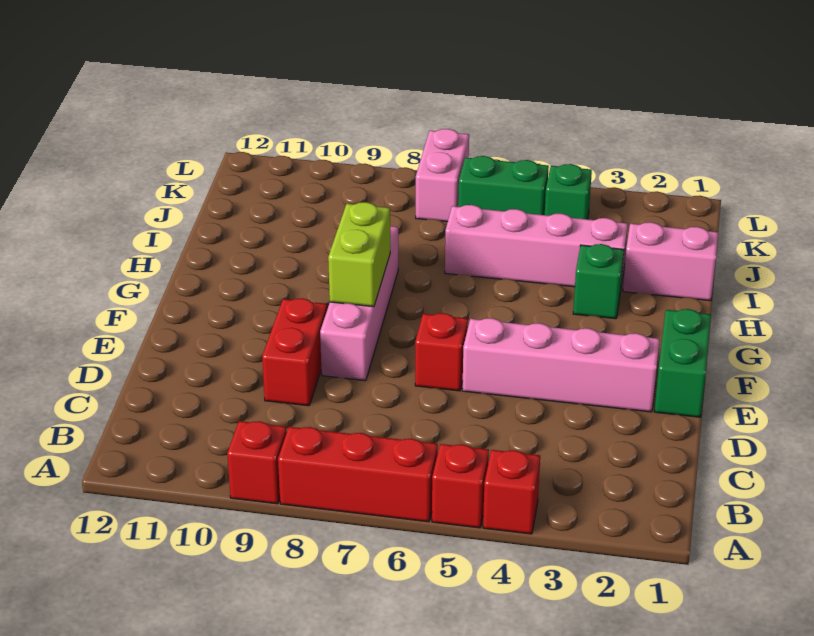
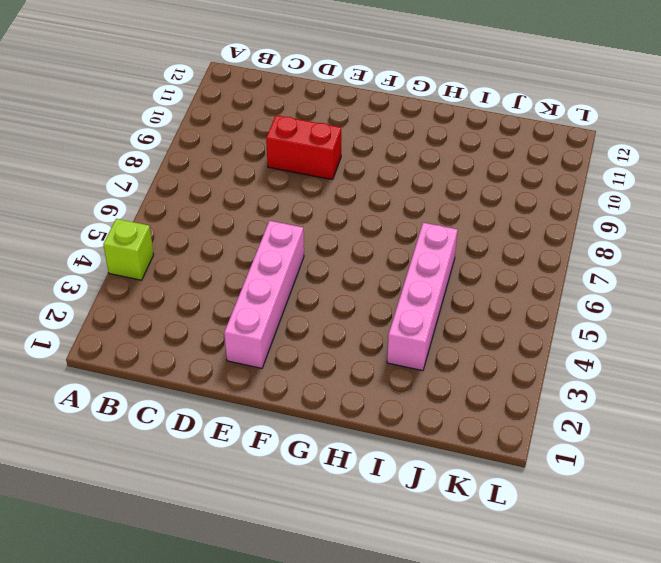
lime brick A4 level 1 -> red brick A4 level 1
none -> red brick A5 level 1
none -> red brick A6:A8 level 1
none -> red brick A9 level 1

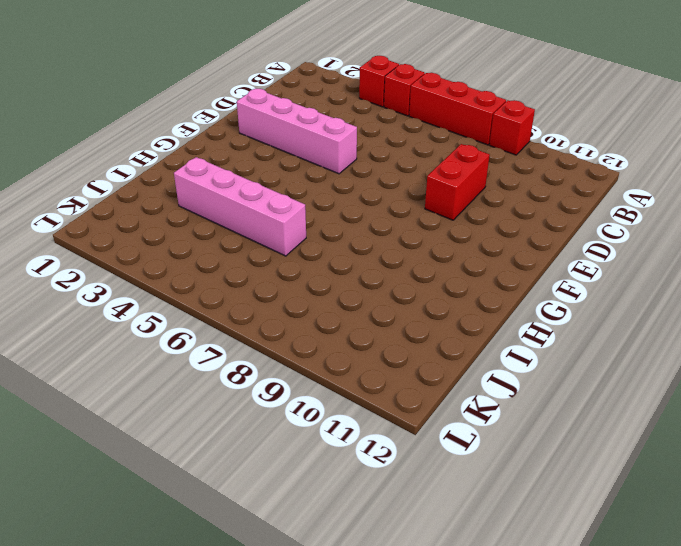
none -> green brick E1:F1 level 1
none -> red brick E6 level 1
none -> pink brick E8:H8 level 1

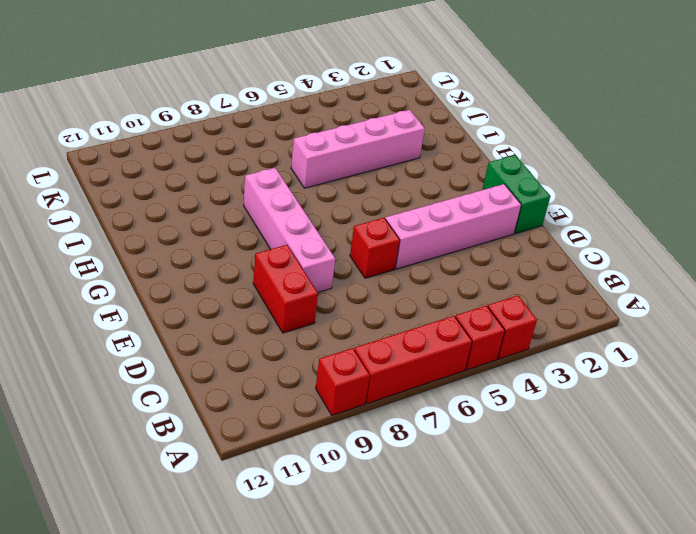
none -> green brick H3 level 1
none -> pink brick I1:I2 level 1
none -> green brick K4 level 1

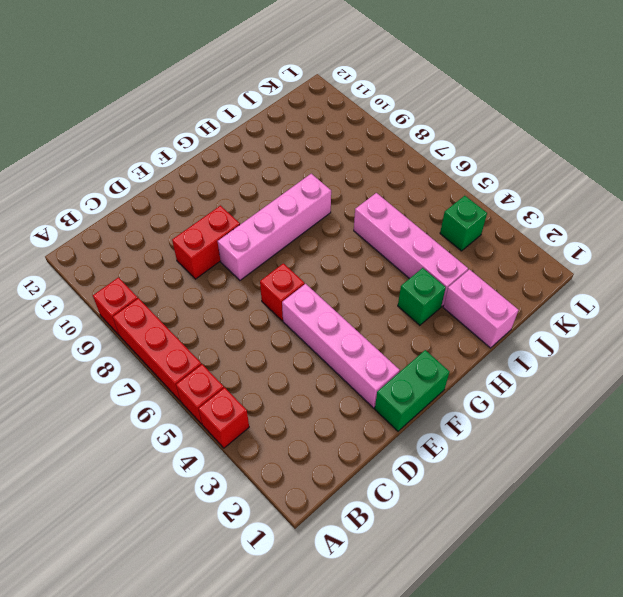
none -> green brick K5:K6 level 1
none -> pink brick K7:L7 level 1
none -> lime brick F8:G8 level 2

